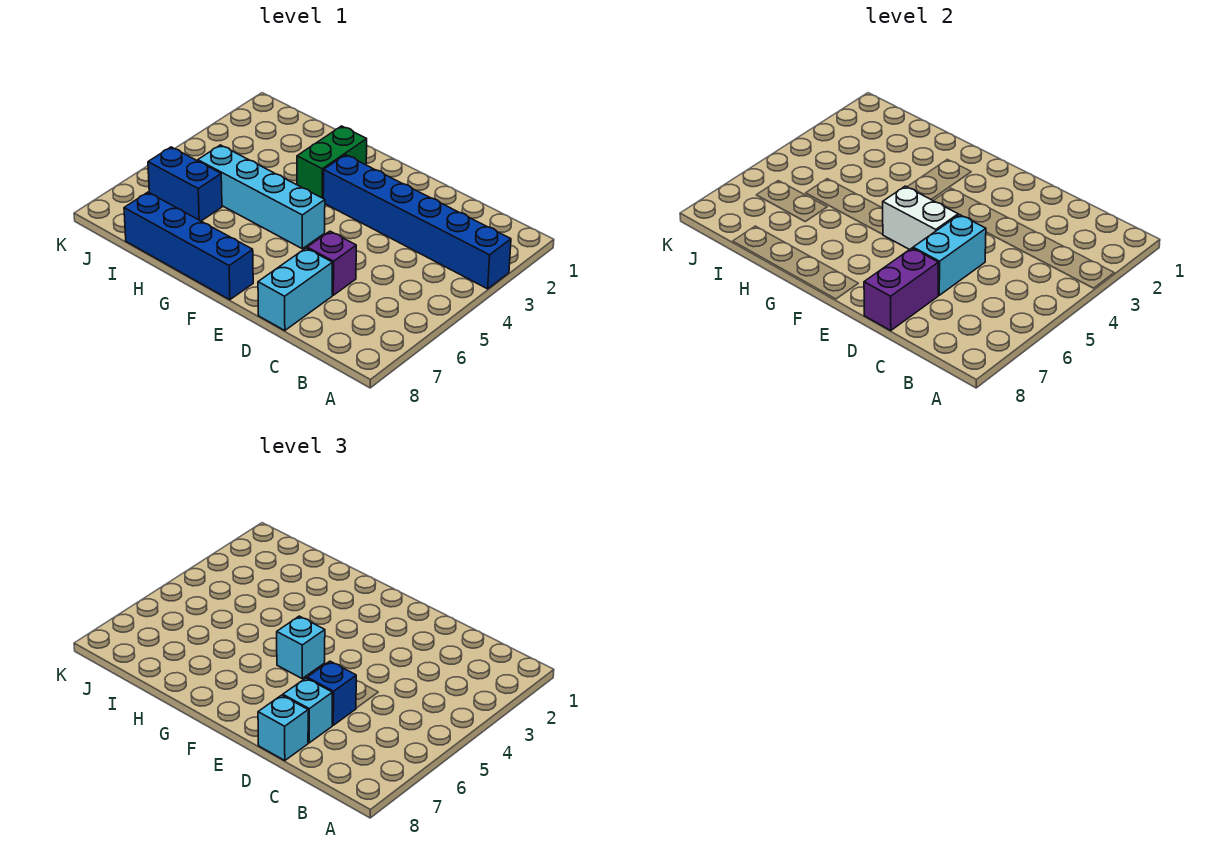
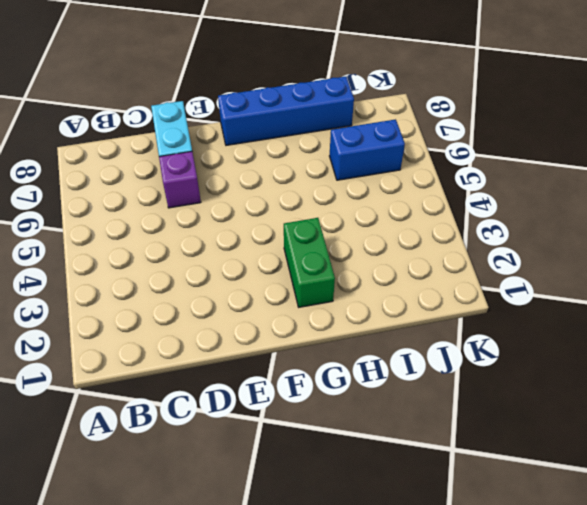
none -> blue brick A3:F3 level 1
none -> cyan brick F5:I5 level 1
none -> cyan brick D5:D6 level 2

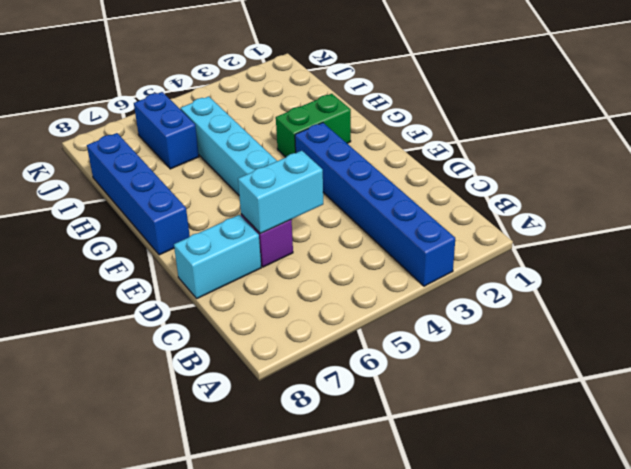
none -> purple brick D7:D8 level 2
none -> white brick E5:F5 level 2
none -> blue brick D6 level 3

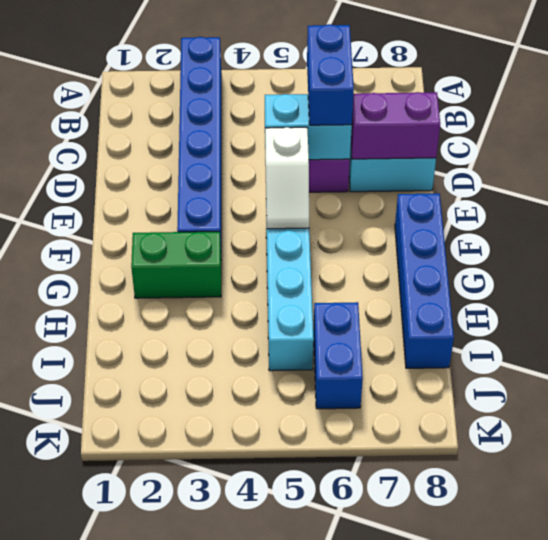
blue brick C6:D6 level 3 -> blue brick D6 level 3
white slope E5:F5 level 2 top E -> white brick E5:F5 level 2
none -> cyan brick D7 level 3
none -> cyan brick D8 level 3
none -> cyan brick F5 level 3

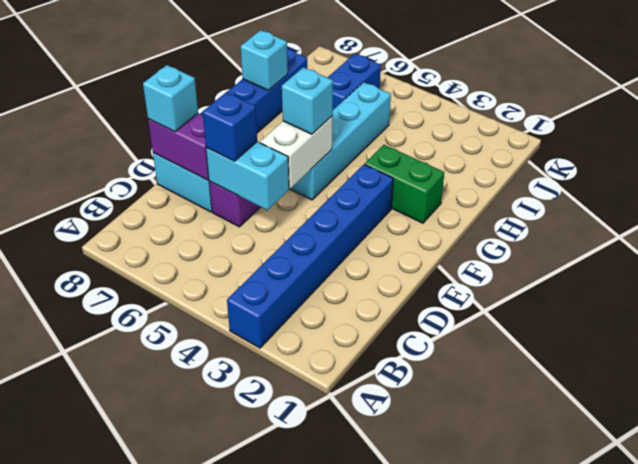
cyan brick H8 level 2 -> cyan brick D7 level 3

